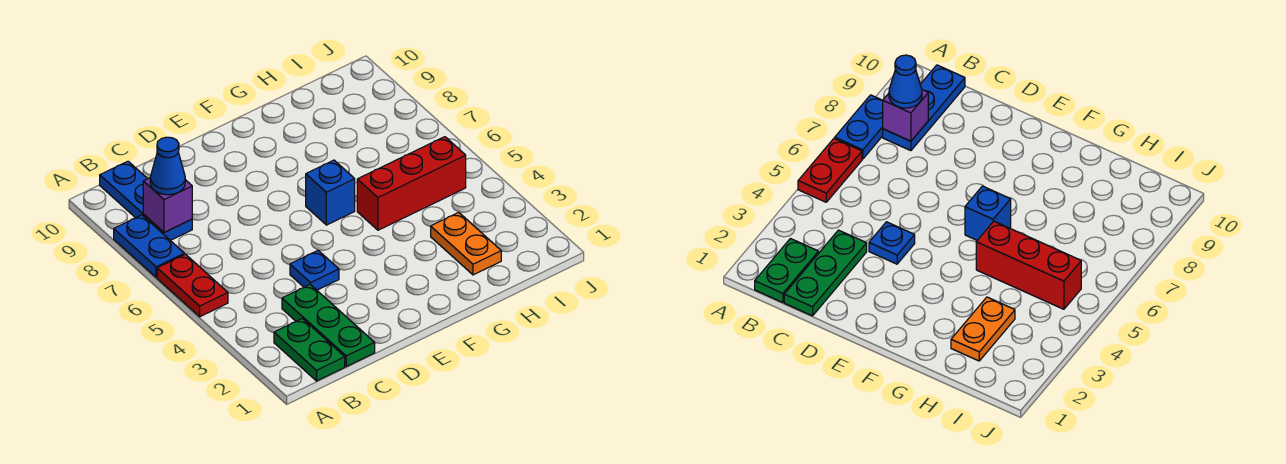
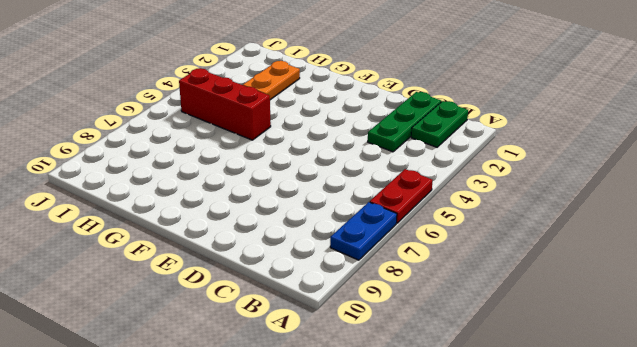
none -> blue plate B8:B10 level 1
none -> blue plate D4 level 1

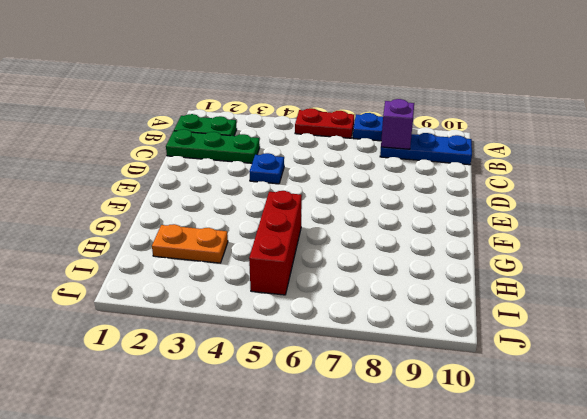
none -> blue brick F6 level 1
none -> blue cone B8 level 3

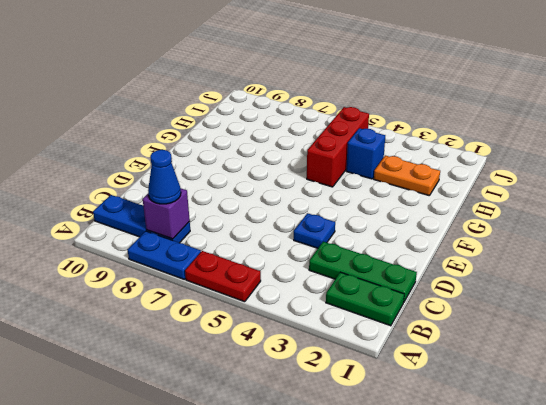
blue brick H4 level 1 -> blue brick F6 level 1

